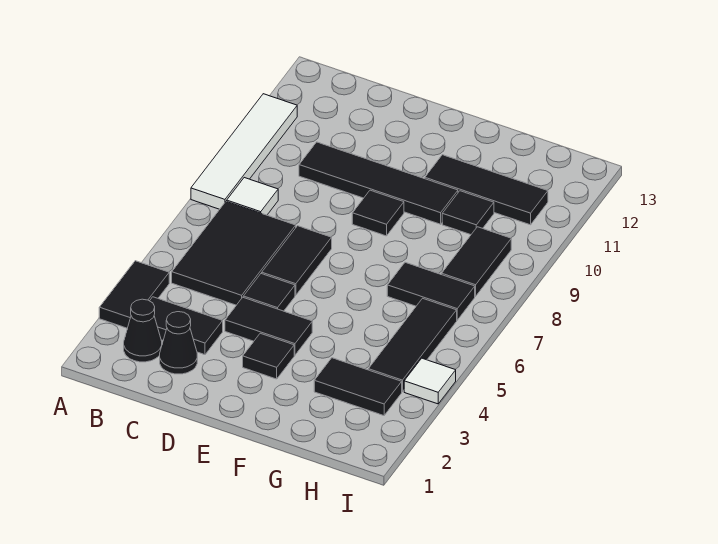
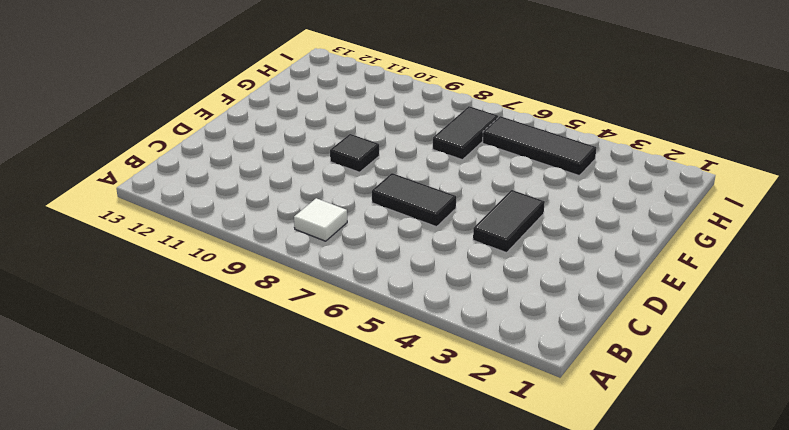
none -> black tile A3:A4 level 1
none -> white tile A8:A11 level 1
none -> black cone B2 level 1

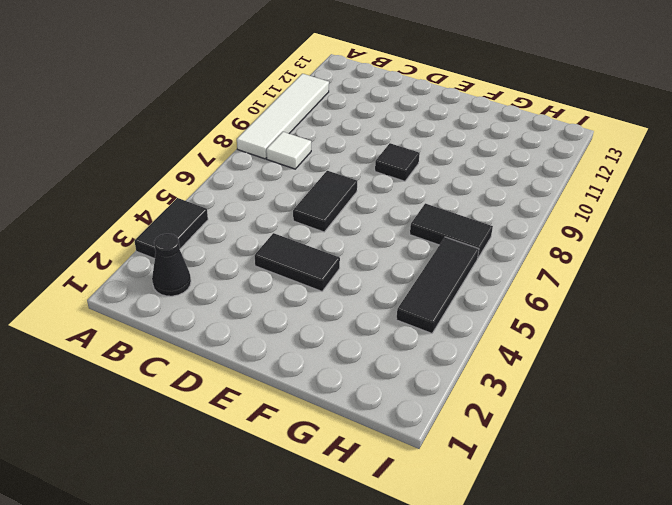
none -> black tile B3:C3 level 1
none -> black tile B5:C7 level 1
none -> black cone C2 level 1

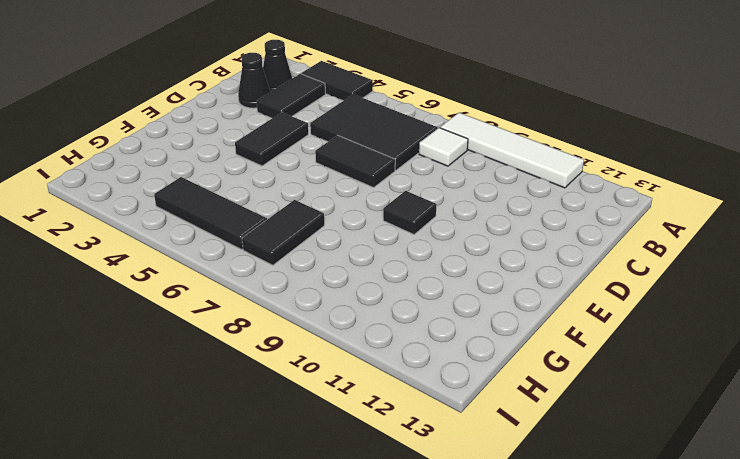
none -> black tile C10:F10 level 1
none -> black tile D5 level 1
none -> black tile E3 level 1

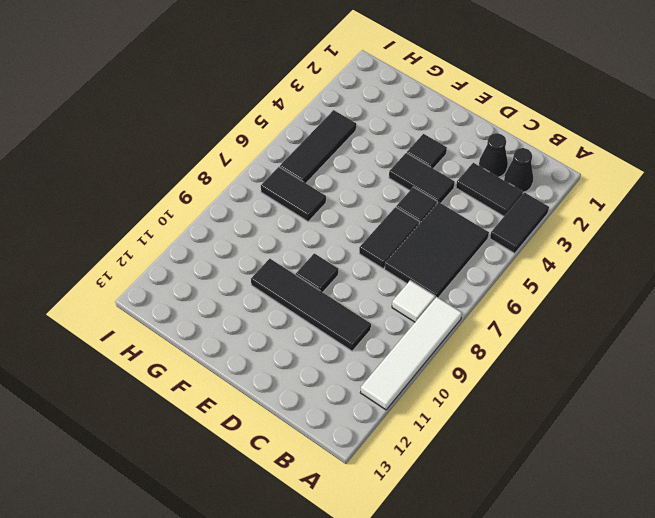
none -> black tile F11:H11 level 1
none -> black tile G3:H3 level 1
none -> black tile G10 level 1

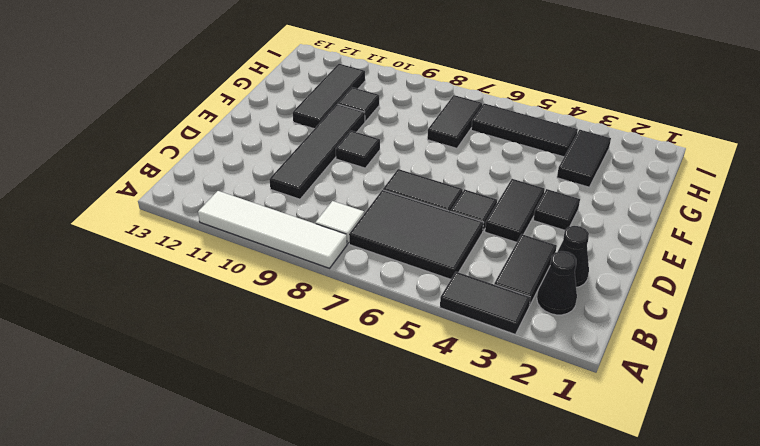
none -> black tile H8:H9 level 1
none -> white tile I4 level 1

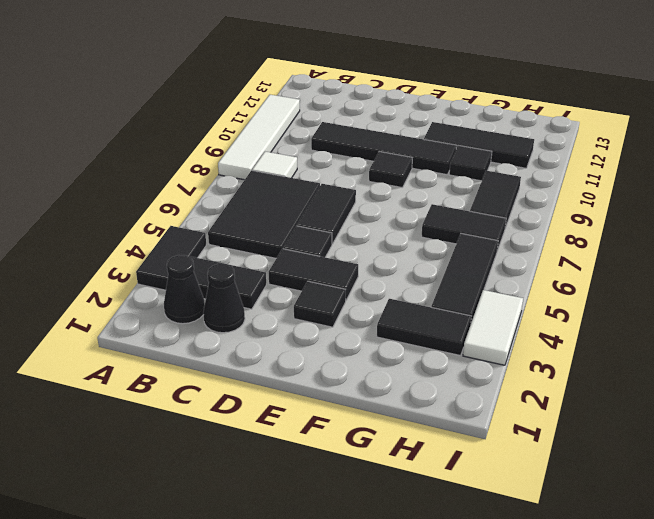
white tile I3:I4 level 1 -> white tile I4 level 1

